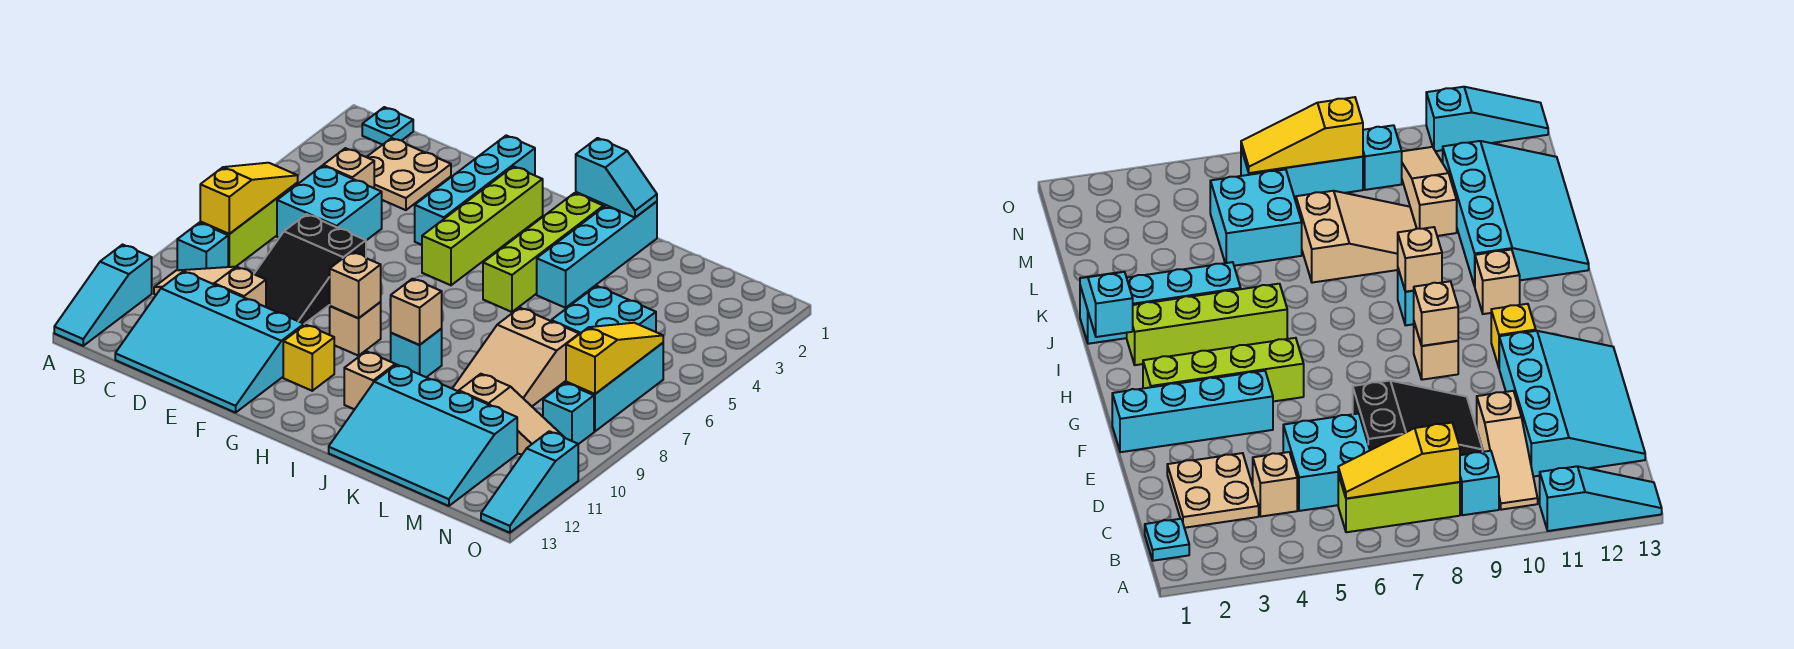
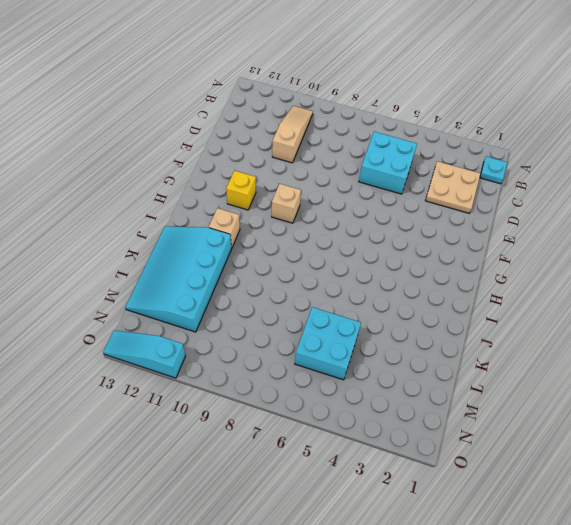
none -> cyan slope A11:A13 level 1 top 11
none -> lime brick B6:B8 level 1
none -> cyan brick B9 level 1
none -> tan brick C4 level 1

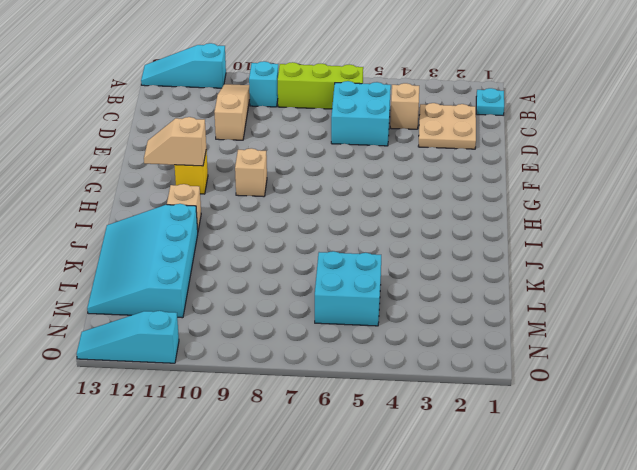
tan slope G11:G12 level 2 top 11 -> none
none -> cyan slope C11:F13 level 1 top 11
none -> black slope D7:E9 level 1 top 7
none -> cyan brick F1:F4 level 1
none -> lime brick G2:G5 level 1

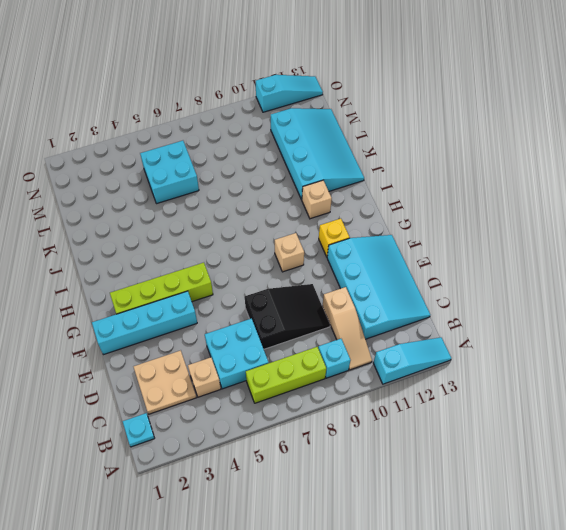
none -> lime brick I2:I5 level 1
none -> cyan brick I9 level 1
none -> cyan brick J1:J4 level 1
none -> tan slope K7:L9 level 1 top 7

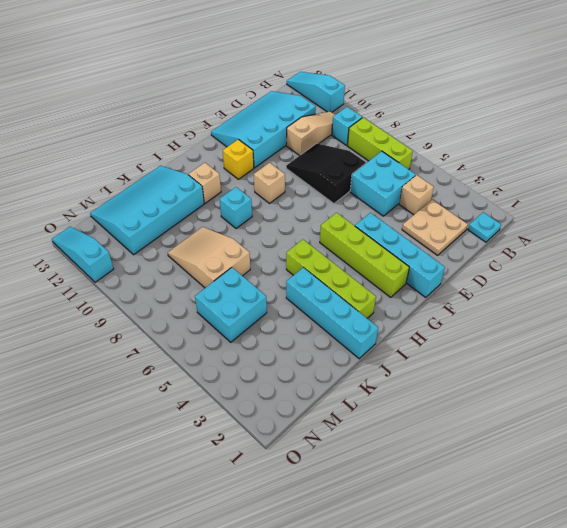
none -> tan slope L10:N10 level 1 top L
none -> cyan brick N6:N8 level 1
none -> cyan brick N9 level 1
none -> yellow slope B6:B8 level 2 top 8

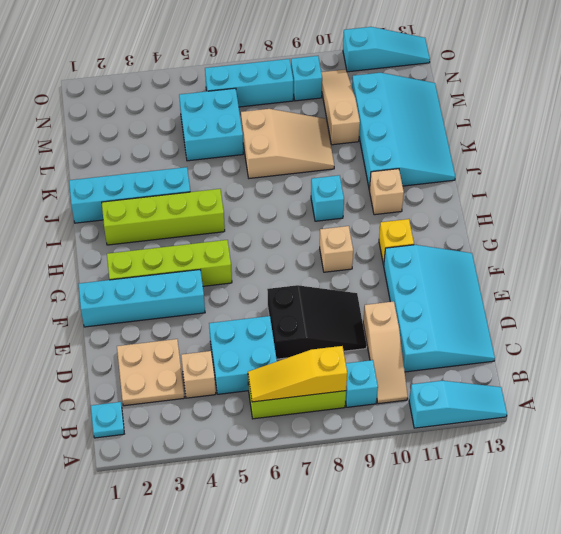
none -> tan brick G9 level 2
none -> cyan slope I1:J1 level 2 top I
none -> tan brick I9 level 2
none -> yellow slope N6:N8 level 2 top 8

